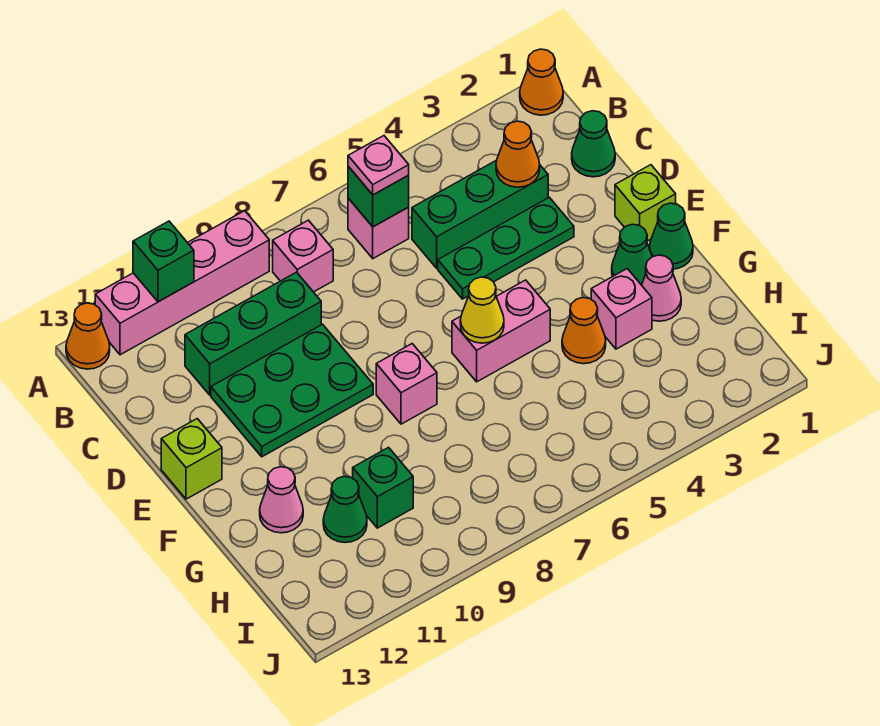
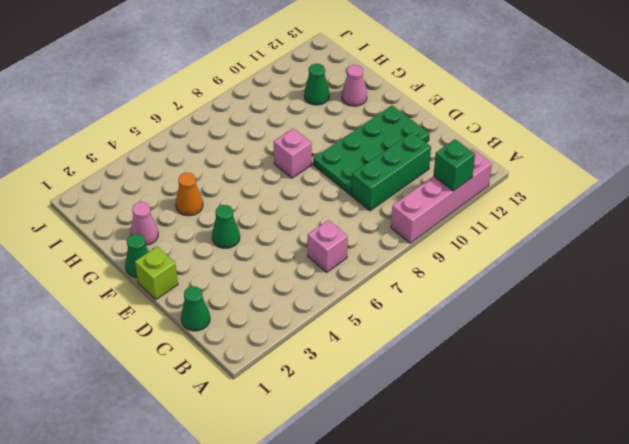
green plate D9:E12 level 1 -> green plate D9:E11 level 1
green cone E4 level 1 -> green cone F2 level 1
none -> orange cone A1 level 1
none -> orange cone A13 level 1
none -> pink brick B8 level 1

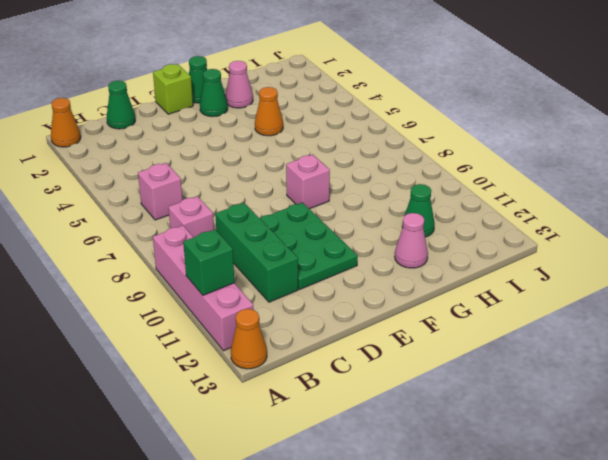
none -> green brick C3:C5 level 1
none -> green plate D3:D5 level 1
none -> lime brick E13 level 1

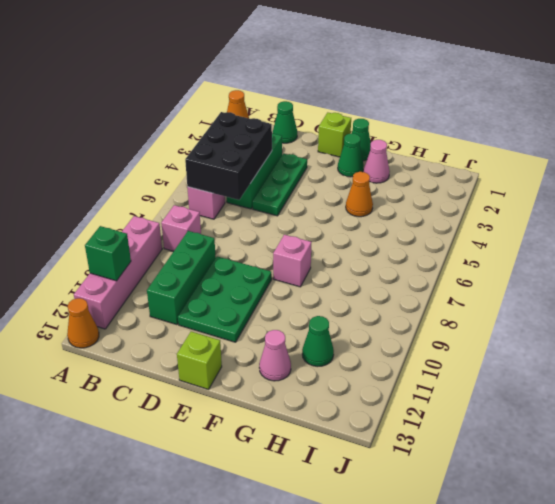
black brick B4:C6 level 2 -> green brick B6 level 2
none -> pink brick F5:F6 level 1
none -> pink brick G3 level 1
none -> green brick H10 level 1

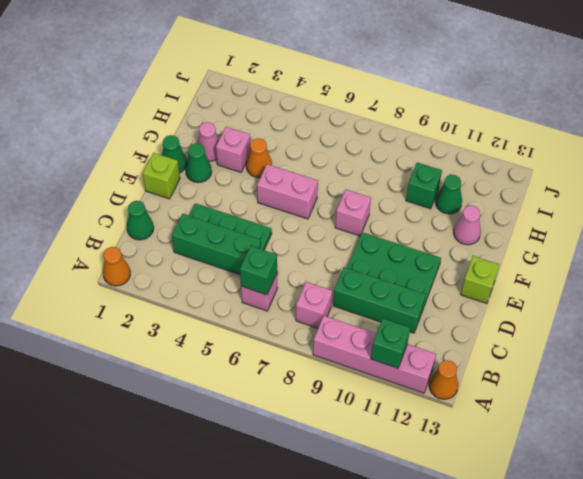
none -> orange cone C3 level 2
none -> yellow cone F6 level 2
none -> pink plate B6 level 3

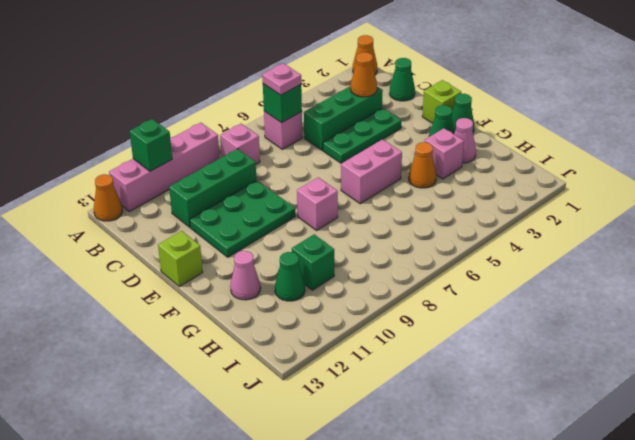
none -> yellow cone F6 level 2

